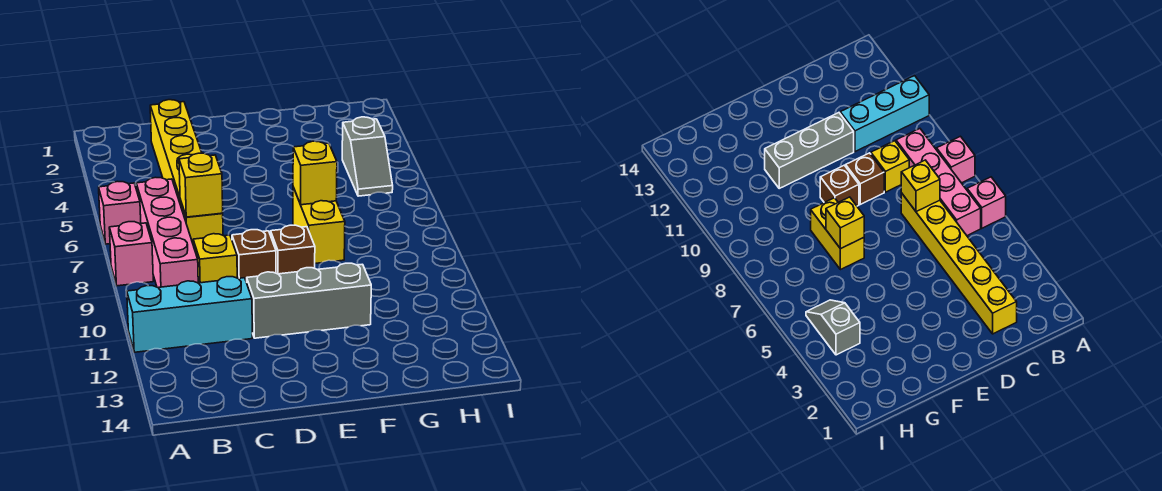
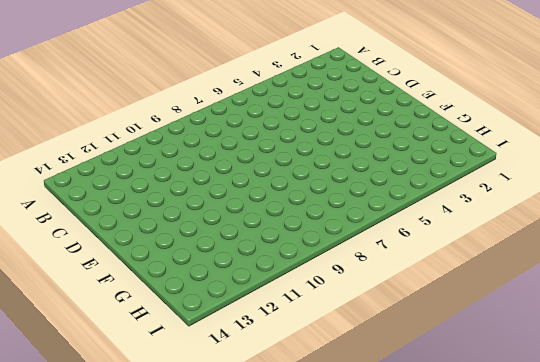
none -> pink brick A6 level 1
none -> pink brick A8 level 1
none -> cyan brick A11:C11 level 1

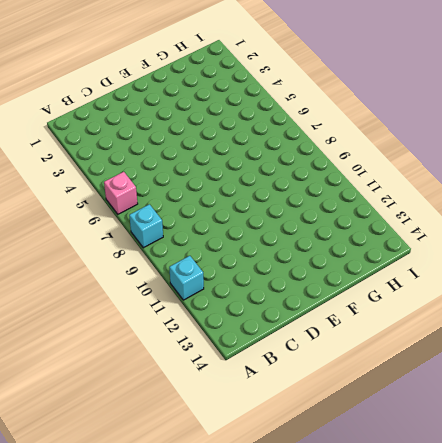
cyan brick A8 level 1 -> pink brick A8 level 1
cyan brick A11 level 1 -> cyan brick A11:C11 level 1
none -> pink brick B6:B9 level 1
none -> yellow brick C2:C7 level 1
none -> yellow brick C9 level 1

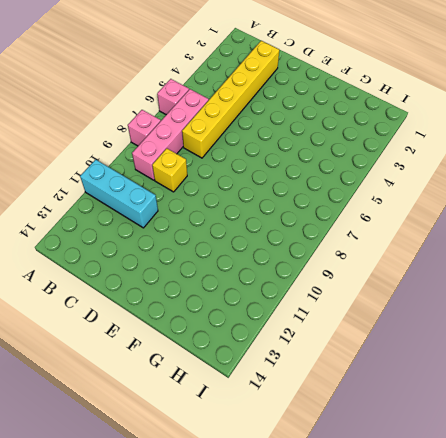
none -> brown brick D9 level 1
none -> grey brick D11:F11 level 1
none -> brown brick E9 level 1

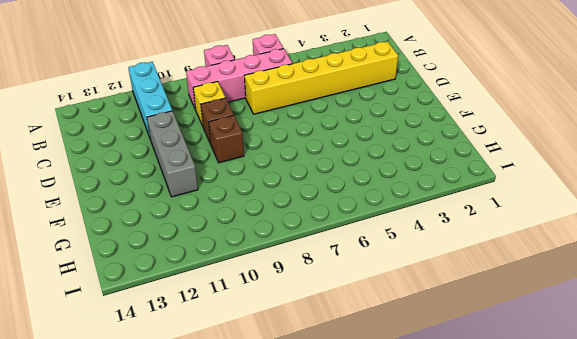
none -> yellow brick F7:F8 level 1
none -> grey slope H4:H5 level 1 top 4
none -> yellow brick C7 level 2

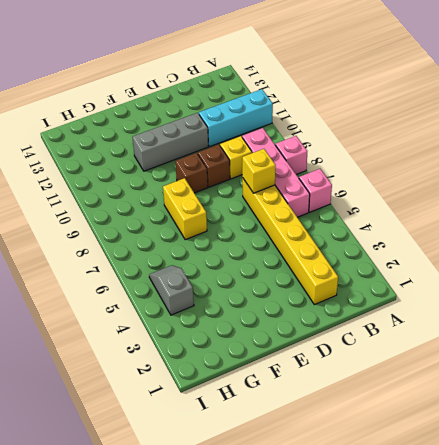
none -> yellow brick F7 level 2

